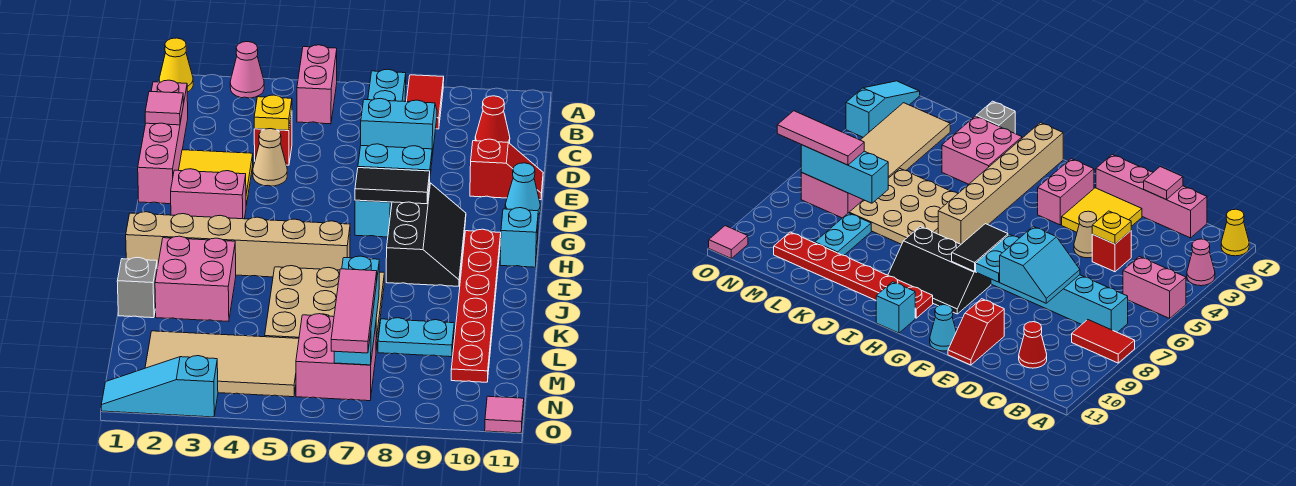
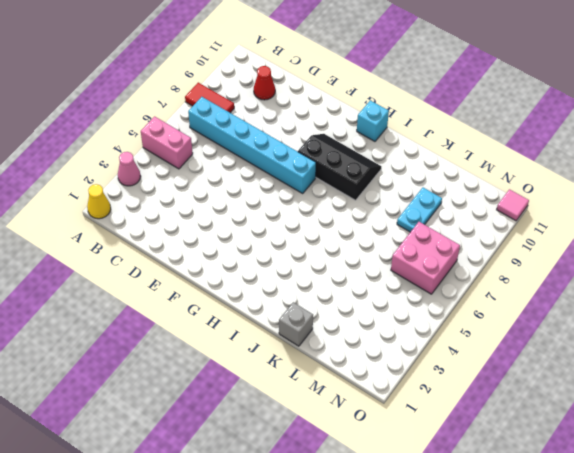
none -> pink brick C1:F1 level 1
none -> red brick D4 level 1
none -> yellow tile E2:F3 level 1
none -> tan cone E4 level 1

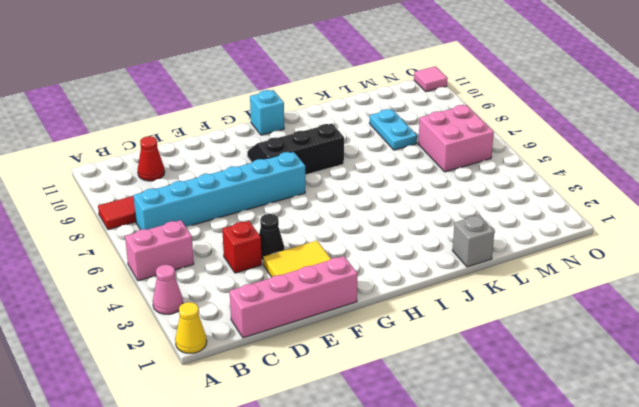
black cone E4 level 1 -> tan cone E4 level 1
none -> red slope E10:E11 level 1 top 10
none -> cyan cone F11 level 1
none -> pink brick G2:G3 level 1
none -> red plate H10:M10 level 1

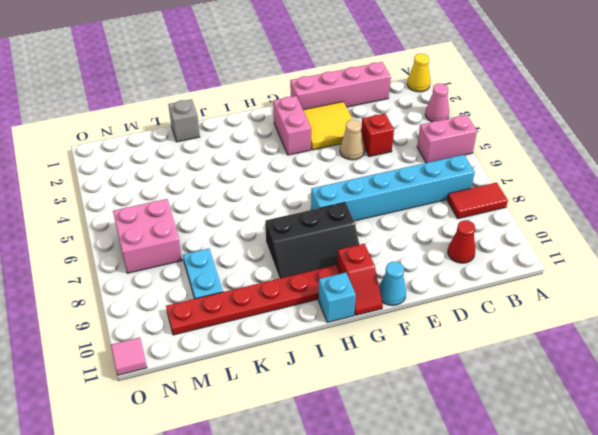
red slope G10:G11 level 1 top 10 -> red slope E10:E11 level 1 top 10
none -> tan brick I1:I6 level 1
none -> pink brick J2:K3 level 1
none -> tan plate J5:L7 level 1
none -> tan tile M2:N5 level 1

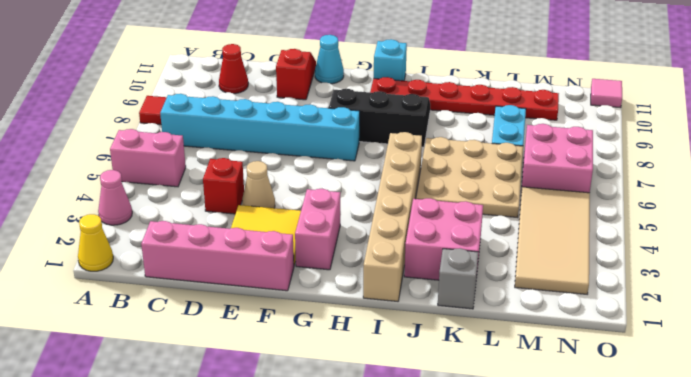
none -> cyan slope O1:O3 level 1 top 3
none -> pink tile D1 level 2
none -> yellow plate D4 level 2
none -> cyan slope D7:E8 level 2 top E

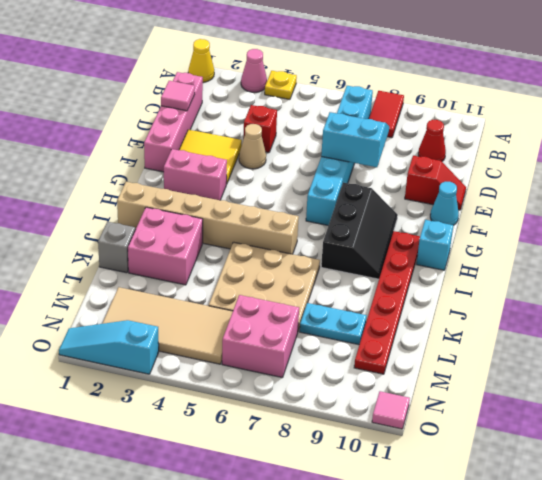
yellow plate A4 level 1 -> yellow plate D4 level 2
none -> pink brick A5:B5 level 1
none -> cyan plate F7:F8 level 2
none -> black tile G7:G8 level 2
none -> cyan brick L7:N7 level 2

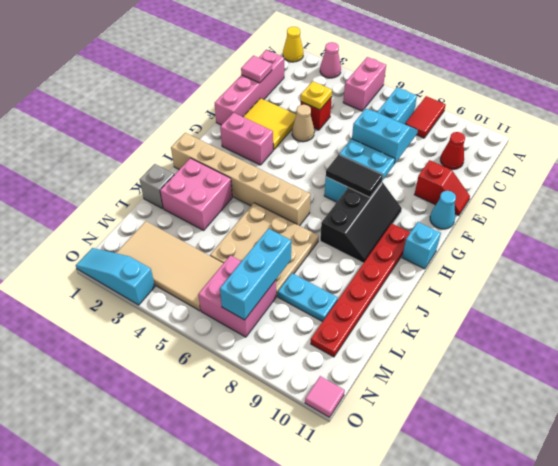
none -> pink tile M7:O7 level 3

